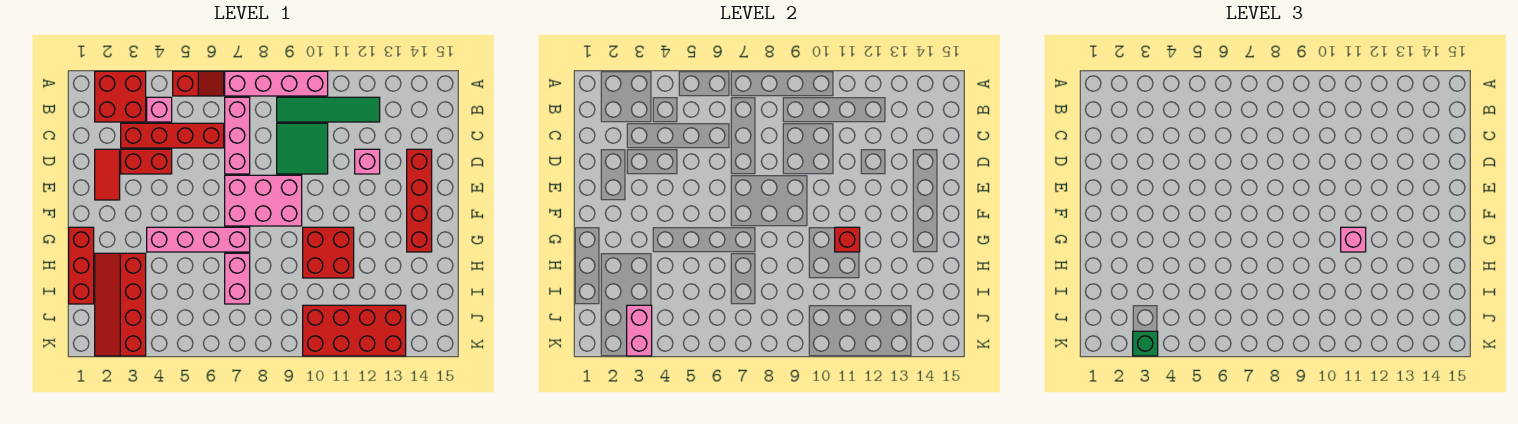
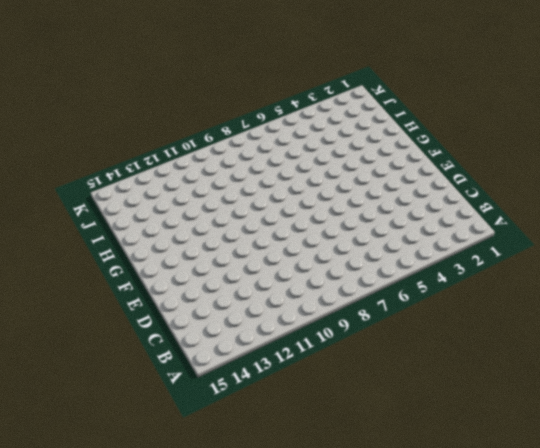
none -> red brick A2:B3 level 1
none -> red slope A5:A6 level 1 top 5
none -> pink brick A7:A10 level 1

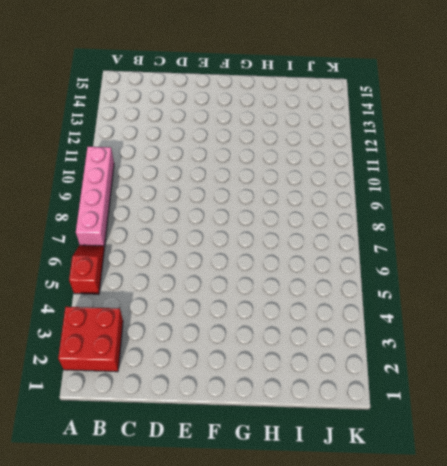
none -> pink brick B4 level 1
none -> pink brick B7:D7 level 1
none -> green tile B9:B12 level 1

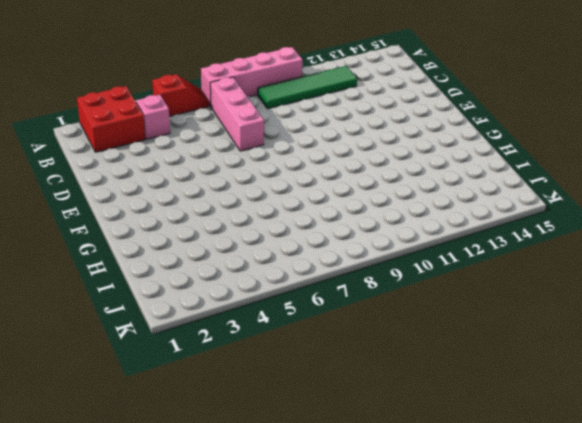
none -> red brick C3:C6 level 1
none -> green tile C9:D10 level 1
none -> red tile D2:E2 level 1

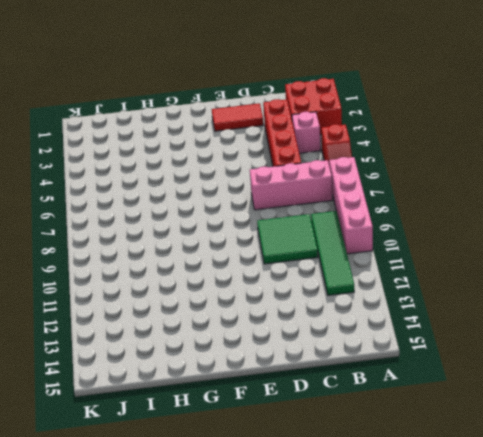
none -> red brick D3:D4 level 1
none -> pink brick D12 level 1
none -> red brick D14:G14 level 1

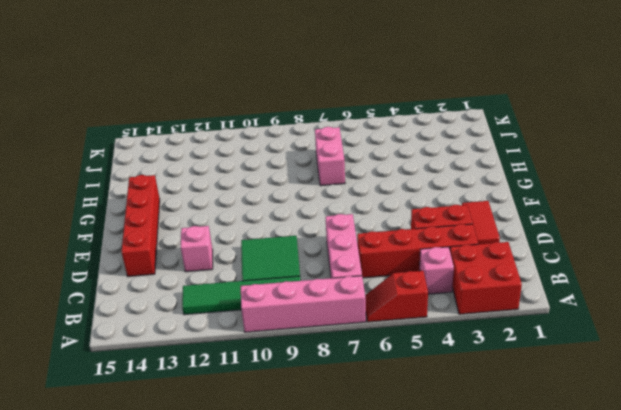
none -> pink brick E7:F9 level 1
none -> red brick G1:I1 level 1
none -> pink brick G4:G7 level 1

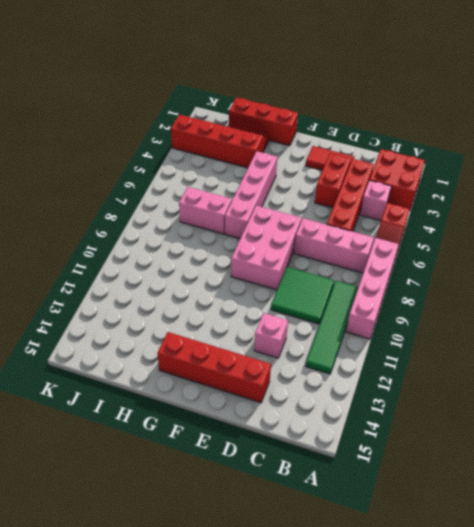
none -> red brick G10:H11 level 1
none -> red brick J10:K13 level 1
none -> red brick G11 level 2

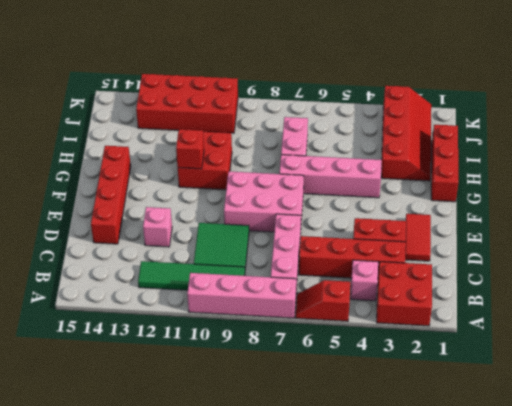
none -> pink brick J3:K3 level 2
none -> pink brick G11 level 3
none -> green brick K3 level 3

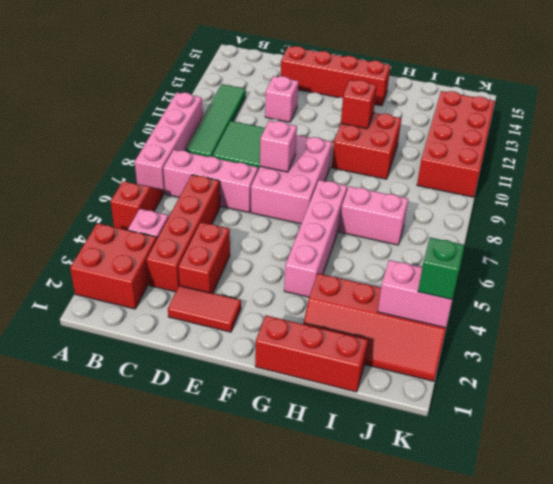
pink brick E8 level 2 -> pink brick G11 level 3

